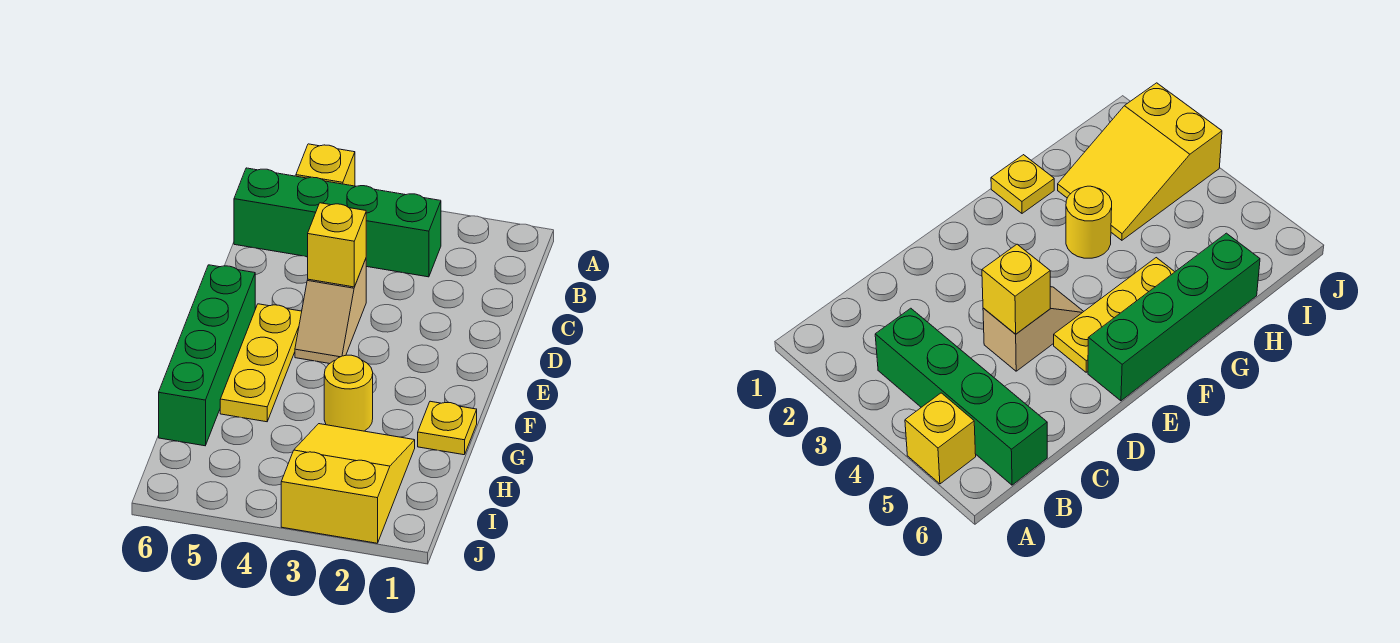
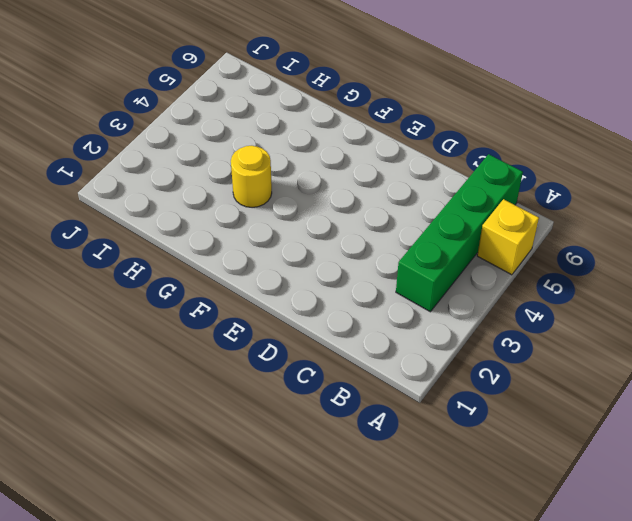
none -> tan slope D4:E4 level 1 top D
none -> yellow plate E5:G5 level 1

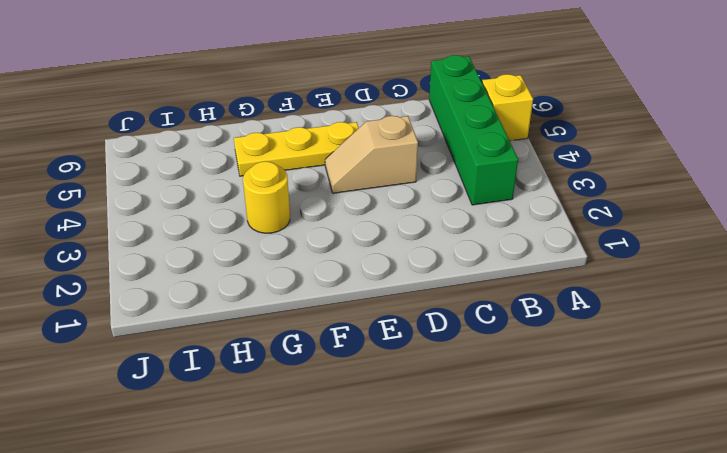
none -> green brick E6:H6 level 1
none -> yellow plate G1 level 1

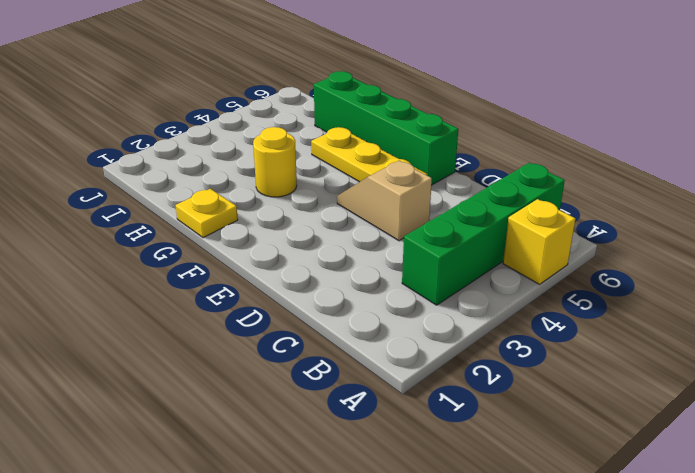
none -> yellow slope H2:J3 level 1 top J
none -> yellow brick D4 level 2

